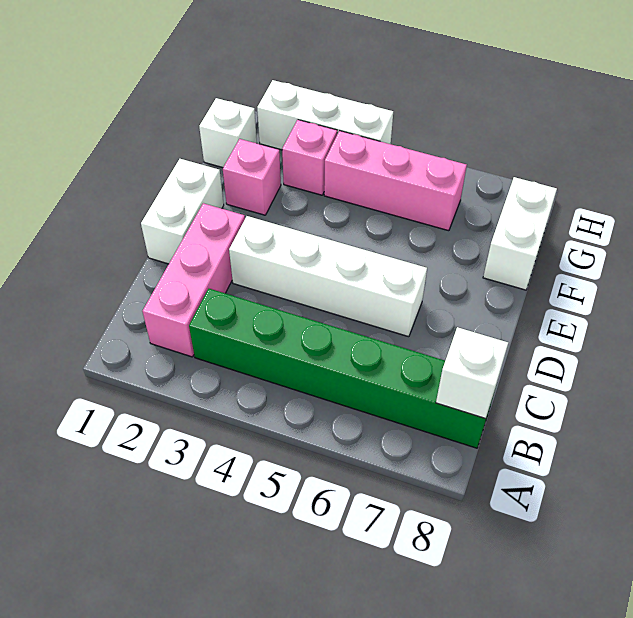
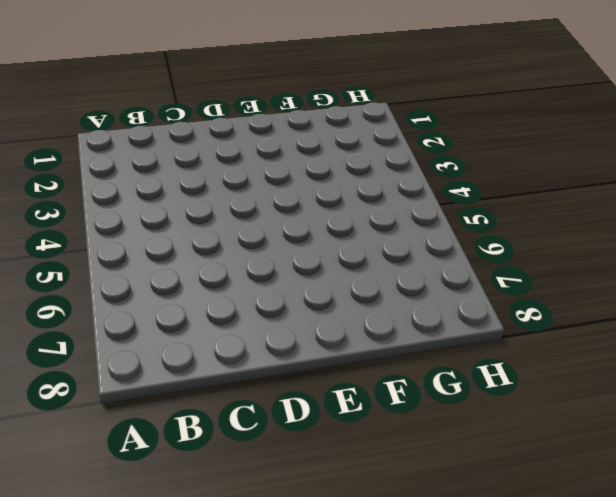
none -> pink brick B2:D2 level 1
none -> green brick B3:B8 level 1

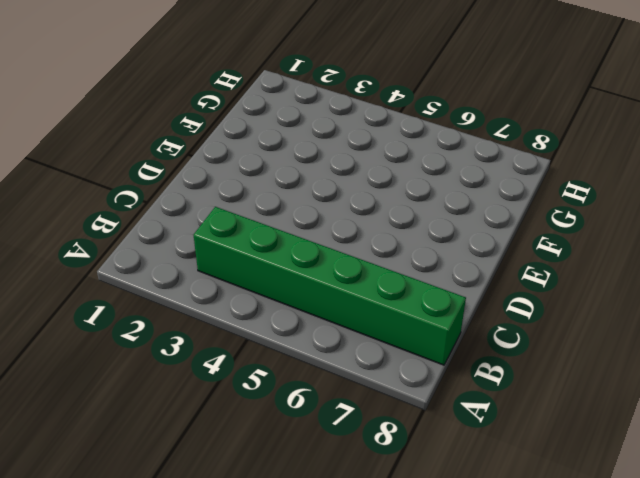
none -> pink brick B2:D2 level 1
none -> white brick D1:E1 level 1

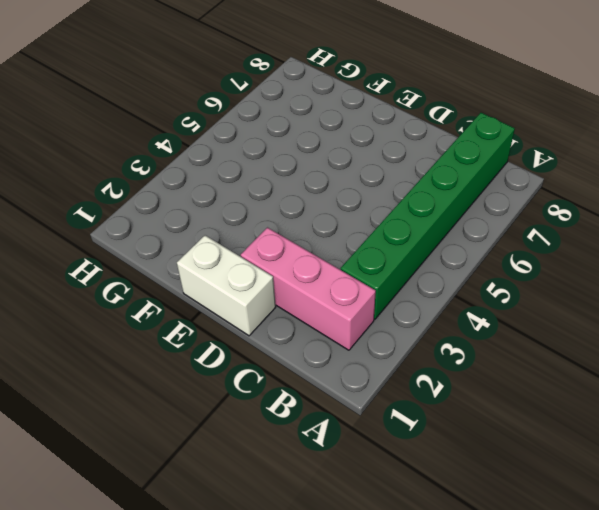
none -> white brick D3:D6 level 1
none -> pink brick F2 level 1

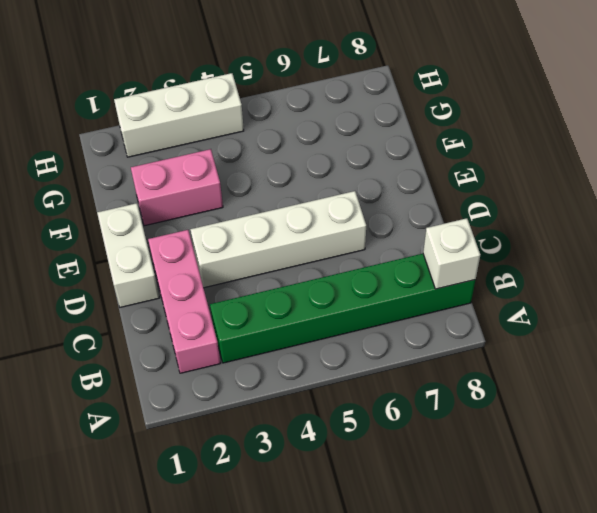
pink brick F2:F3 level 1 -> pink brick F2 level 1
none -> white brick F8:G8 level 1
none -> white brick G1 level 1

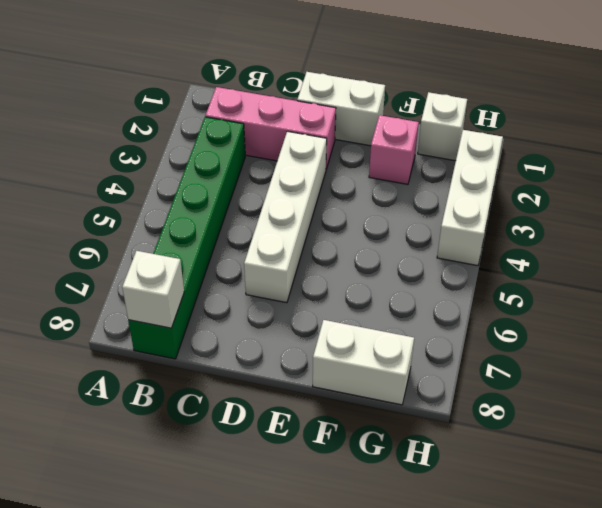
none -> pink brick G3 level 1
none -> pink brick G4:G6 level 1

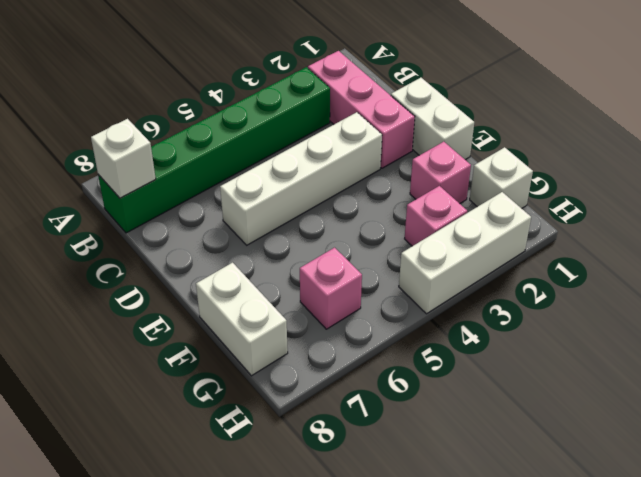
pink brick G6 level 1 -> pink brick G4:G6 level 1

